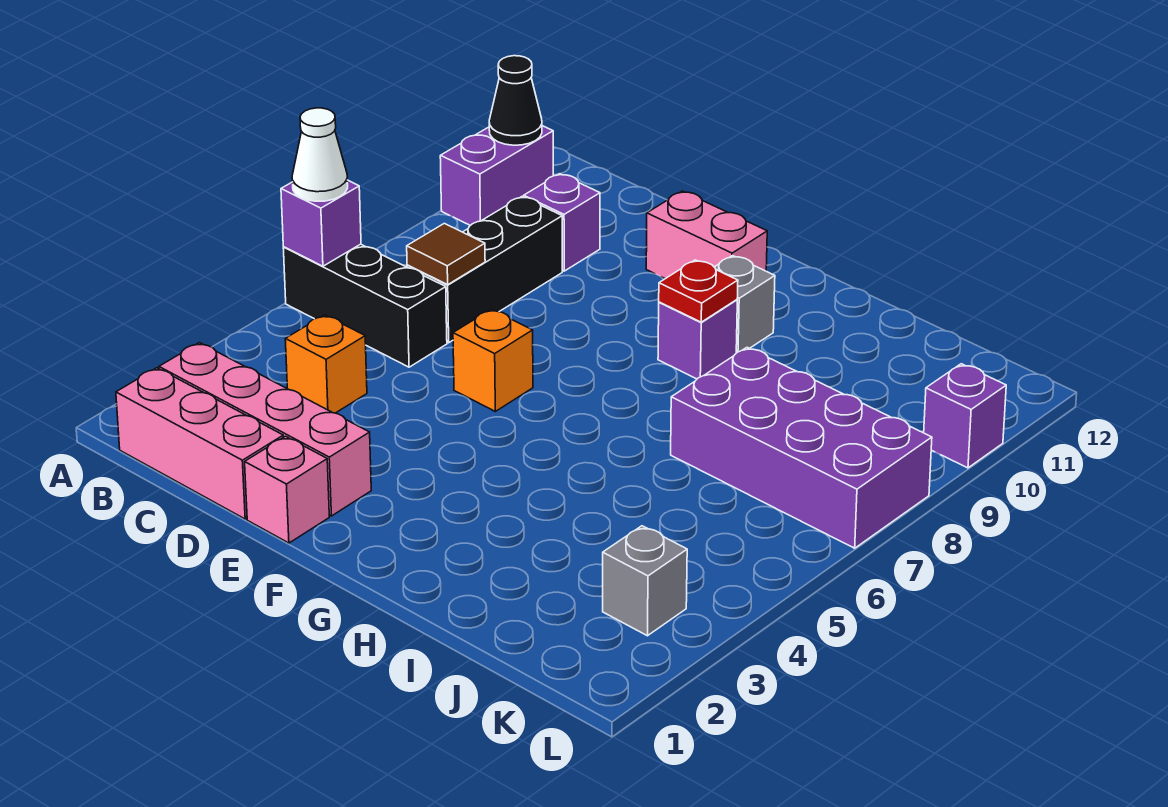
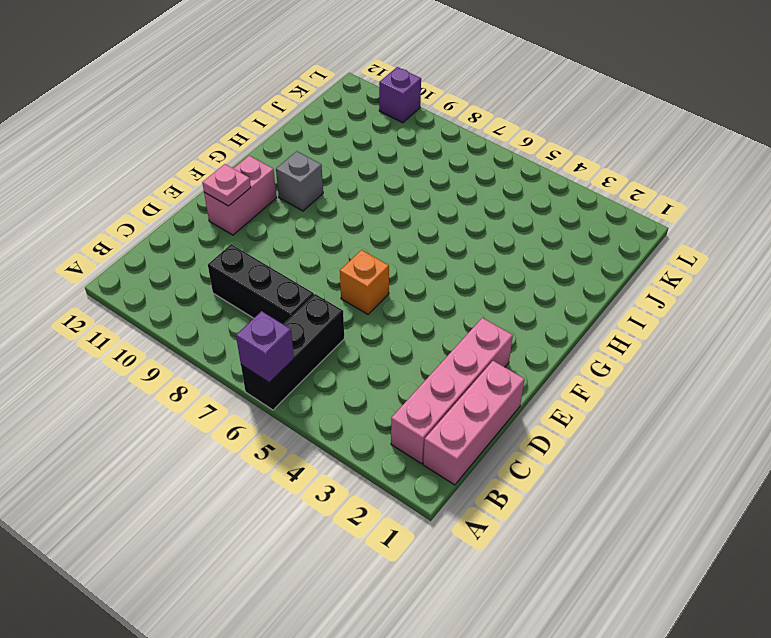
pink plate E11 level 2 -> none
none -> purple brick A10:A11 level 1
none -> orange brick C4 level 1
none -> purple brick C10 level 1

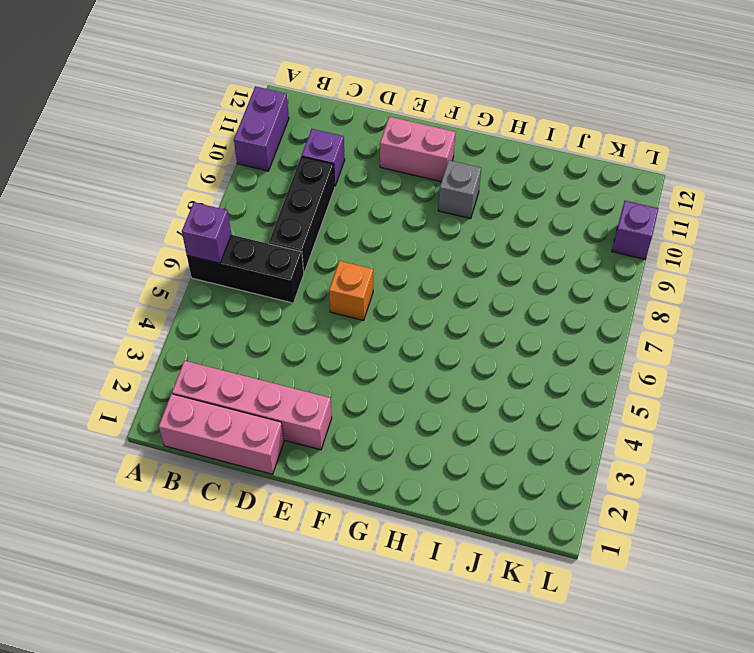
none -> orange brick C4 level 1
none -> pink brick E1 level 1
none -> purple brick G9 level 1

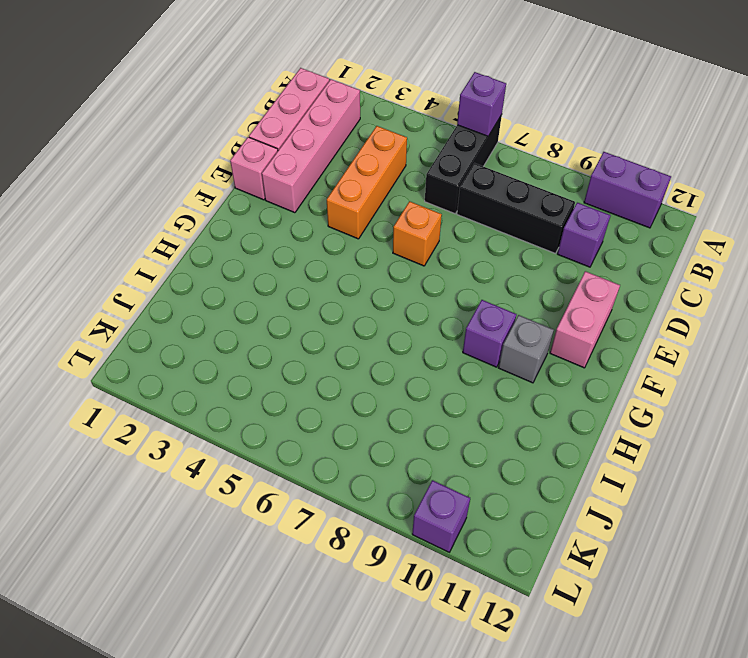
orange brick C4:E4 level 1 -> orange brick C4 level 1
none -> purple brick I7:L8 level 1
none -> grey brick K3 level 1
none -> black cone A11 level 2

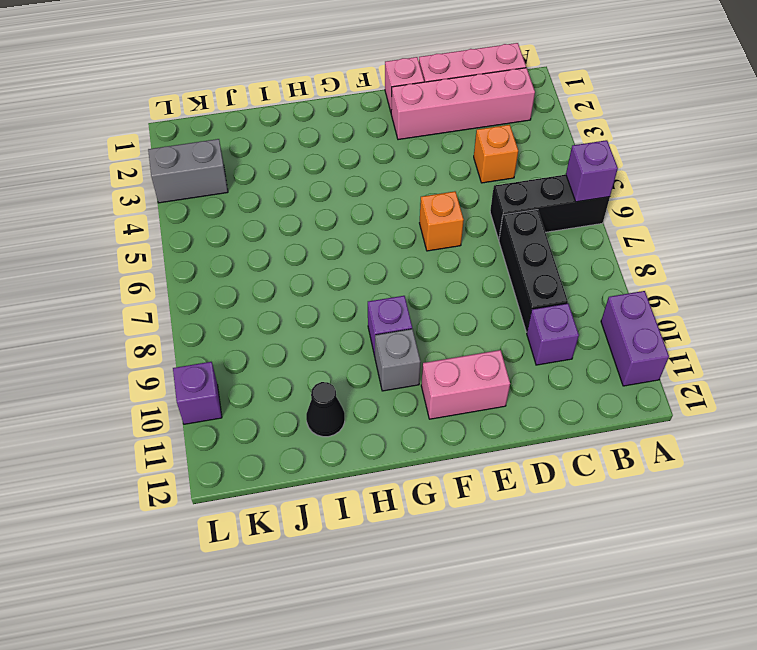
black cone I11 level 1 -> black cone A11 level 2
grey brick K3:L3 level 1 -> grey brick K3 level 1
none -> purple brick I7:L8 level 1
none -> brown tile C7 level 2
none -> red plate G9 level 2

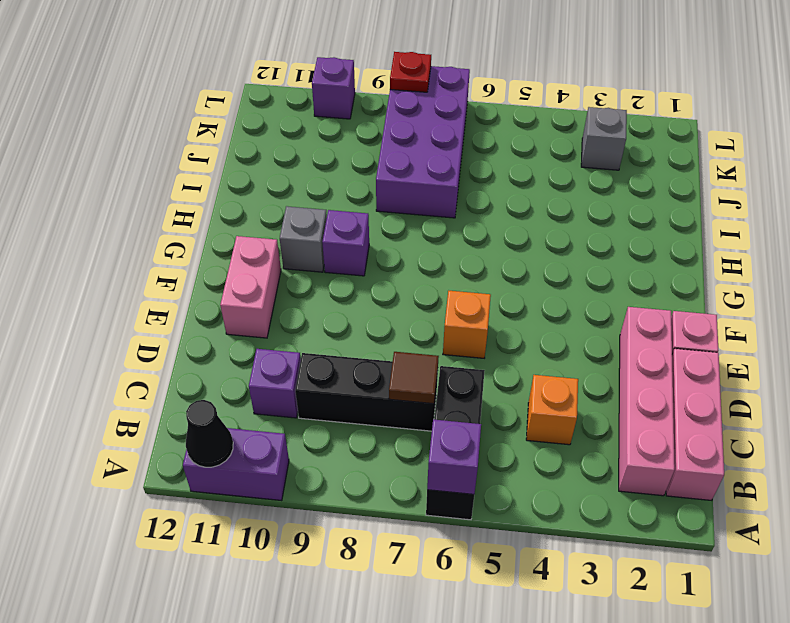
red plate L8 level 2 -> red plate G9 level 2
none -> white cone A6 level 3

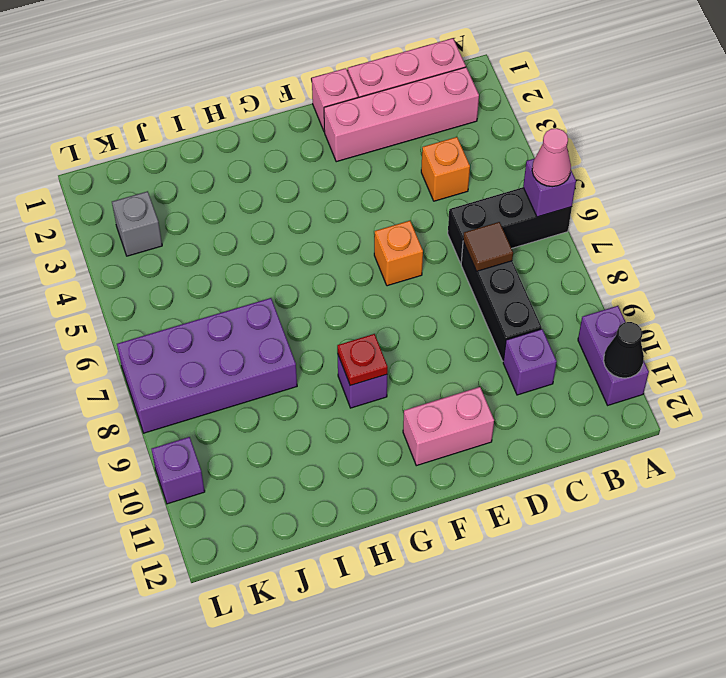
pink cone A6 level 3 -> white cone A6 level 3
none -> grey brick G10 level 1

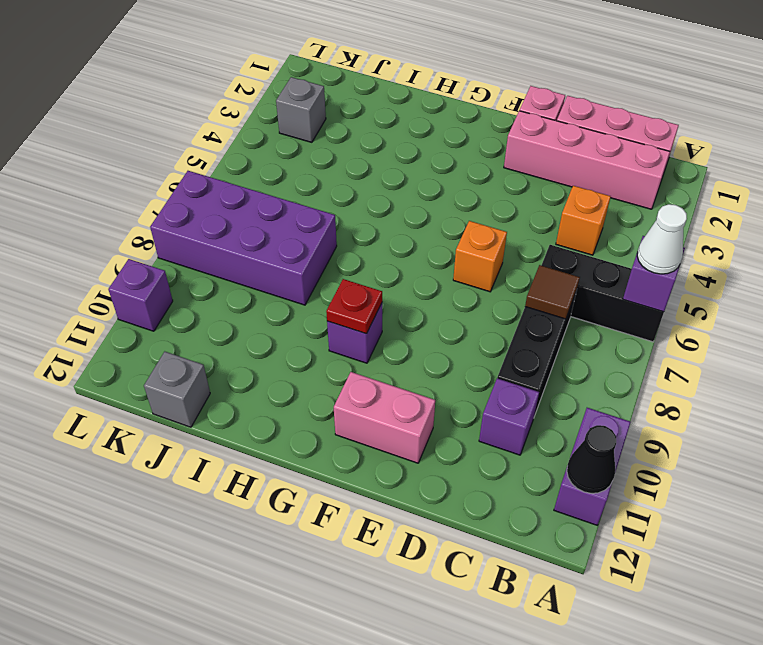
grey brick J12 level 1 -> grey brick G10 level 1

